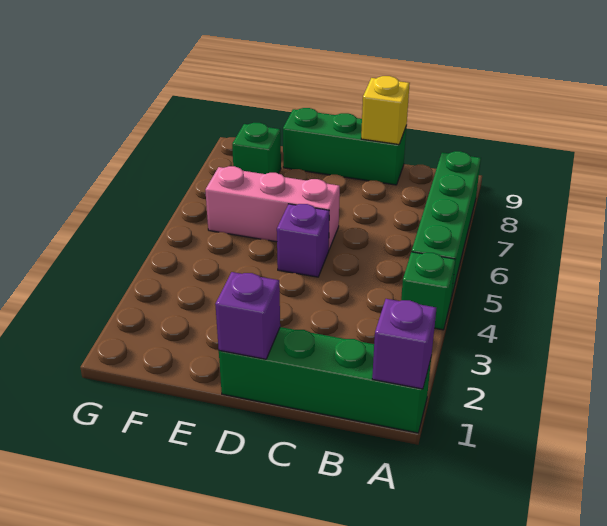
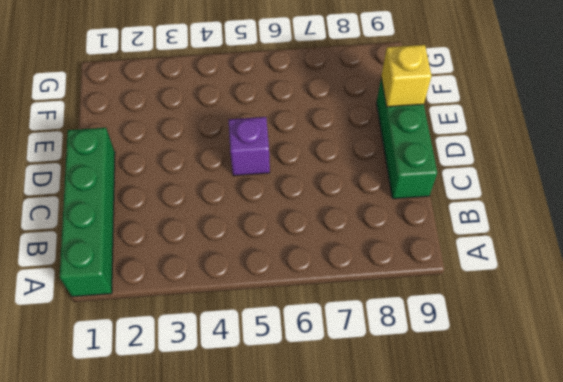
yellow brick E9 level 2 -> yellow brick C9 level 2
none -> green brick A4 level 1
none -> green brick A5:A8 level 1

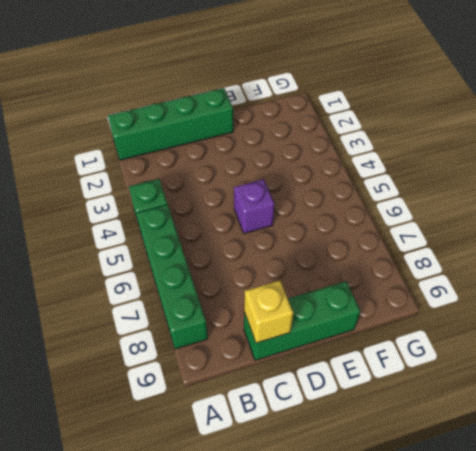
none -> pink brick D6:F6 level 1
none -> green brick F8 level 1

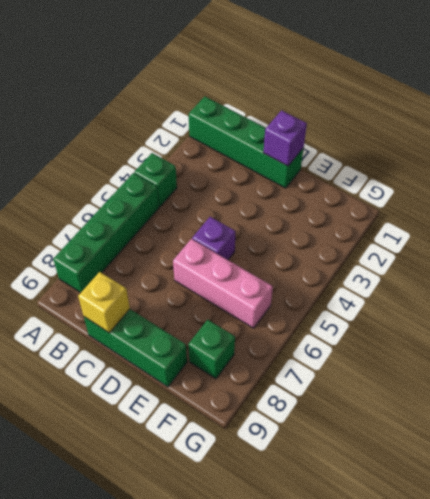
none -> purple brick A1 level 2

